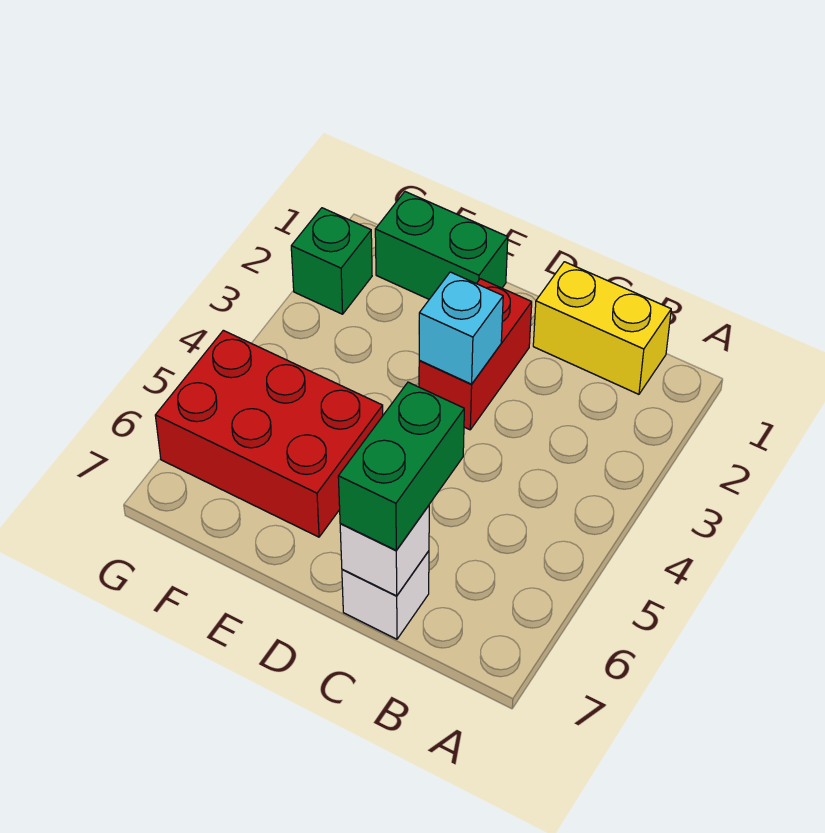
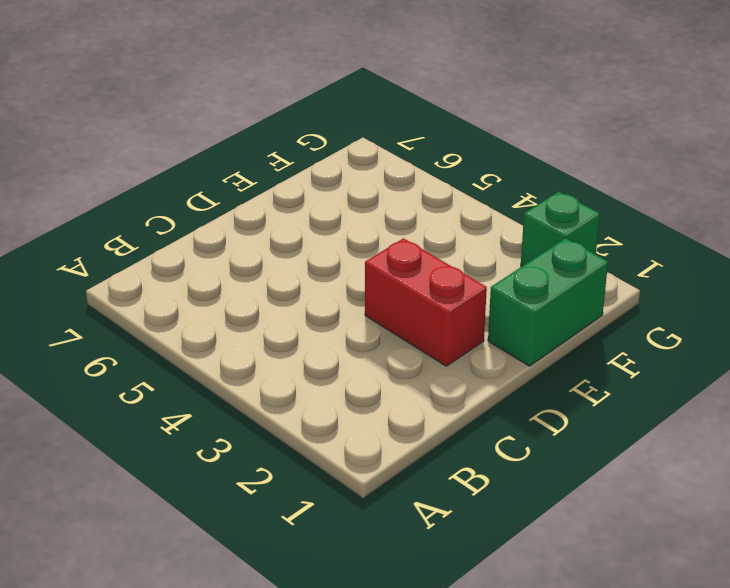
none -> yellow brick B1:C1 level 1
none -> white brick C7 level 1

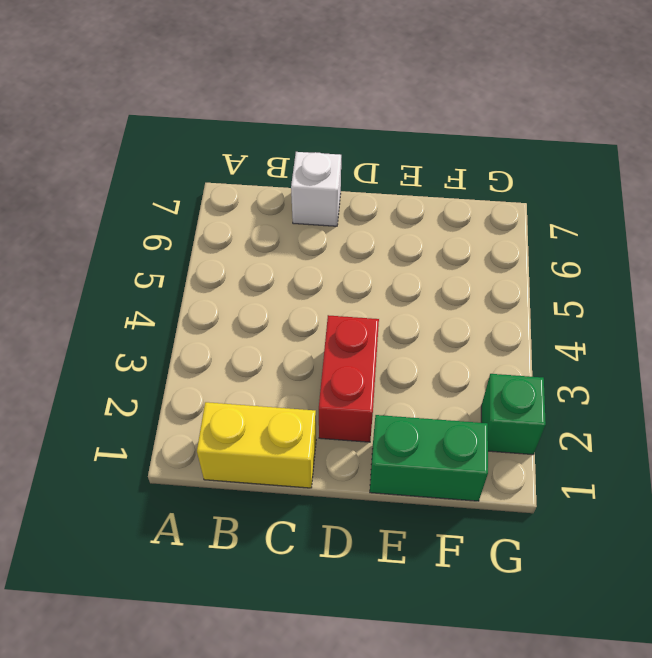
none -> red brick E5:G6 level 1
none -> white brick C7 level 2

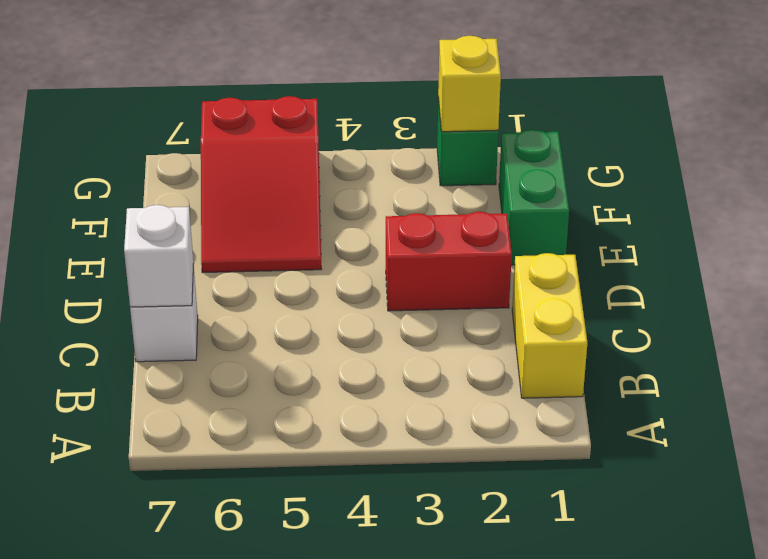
red slope E5:G6 level 1 top G -> red brick E5:G6 level 1
yellow brick G2 level 2 -> none
none -> cyan brick D3 level 2
none -> green brick C6:C7 level 3

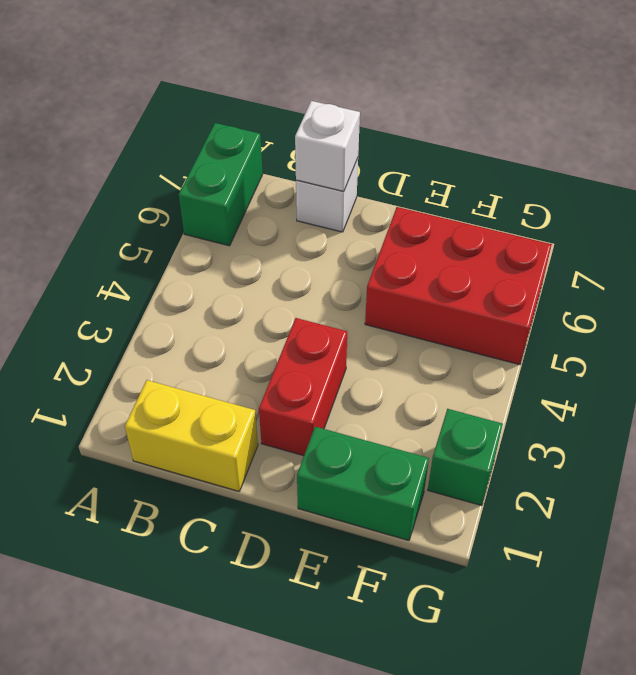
green brick A6:A7 level 1 -> green brick C6:C7 level 3
none -> cyan brick D3 level 2

